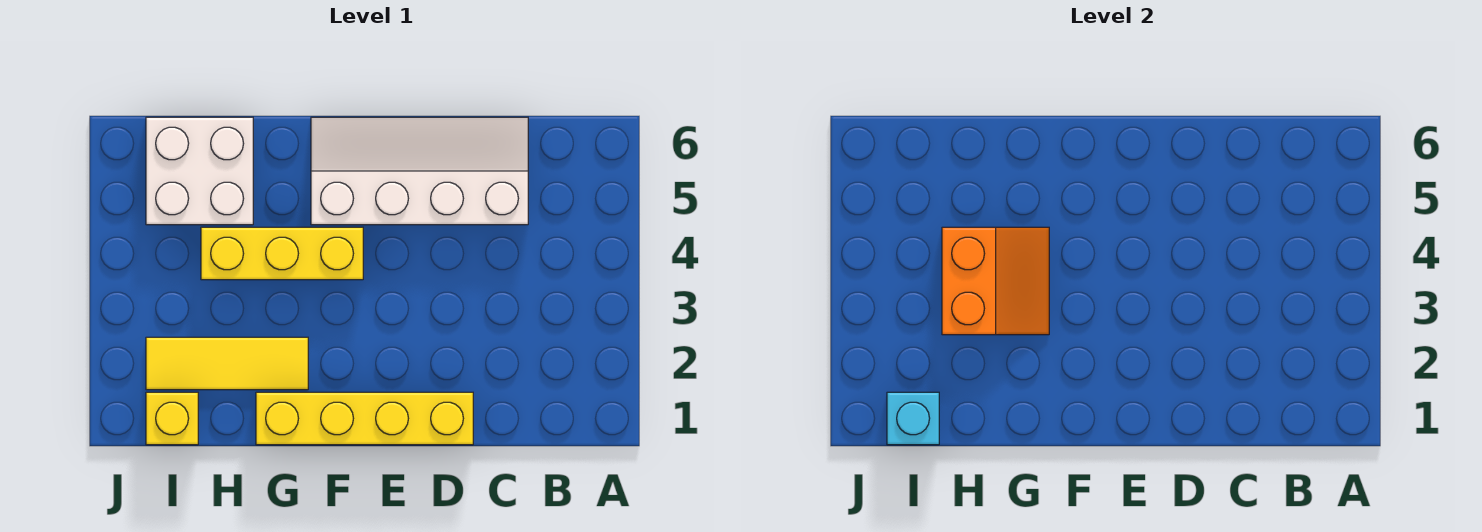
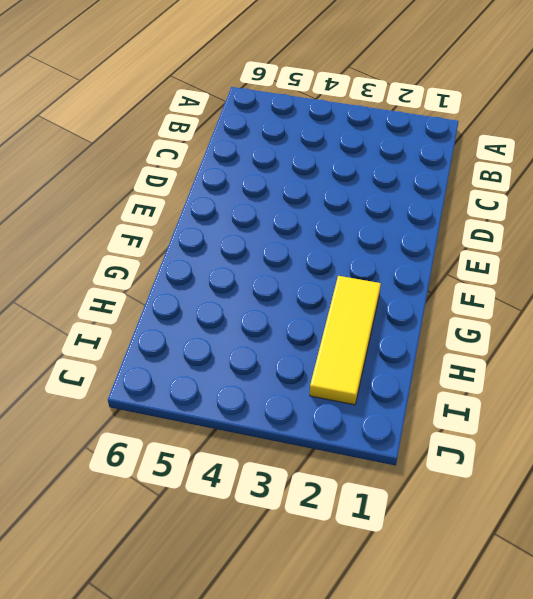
none -> white slope C5:F6 level 1 top 5
none -> yellow brick D1:G1 level 1

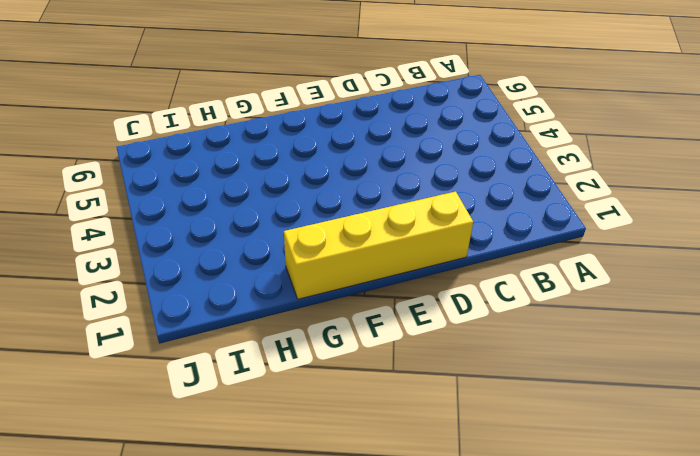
none -> white slope C5:F6 level 1 top 5
none -> yellow brick F4:H4 level 1

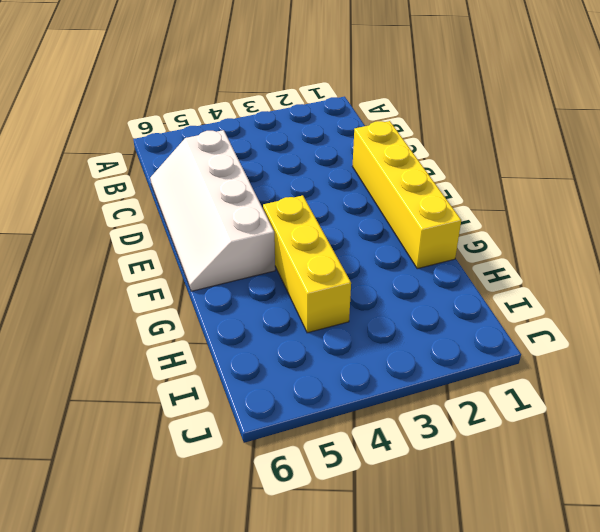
none -> yellow tile G2:I2 level 1
none -> white brick H5:I6 level 1

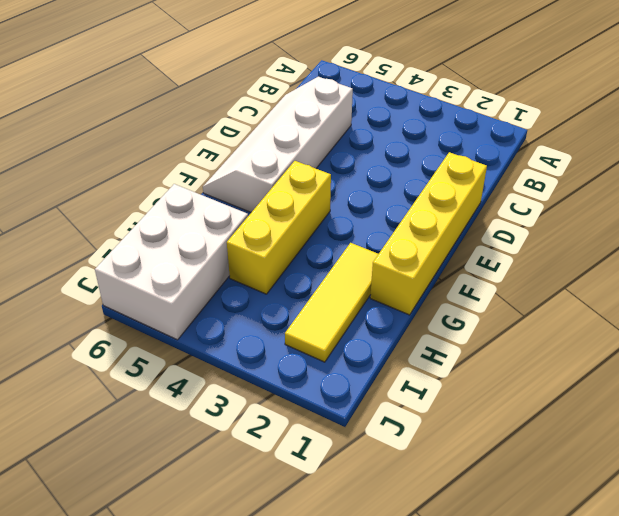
white brick H5:J6 level 1 -> white brick H5:I6 level 1
none -> yellow brick I1 level 1
none -> orange slope G3:H4 level 2 top H

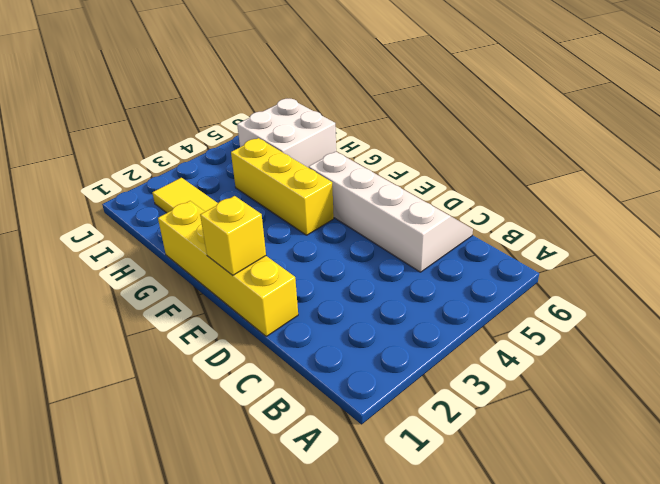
yellow brick E1 level 2 -> yellow brick I1 level 1
none -> orange slope G3:H4 level 2 top H
none -> cyan brick I1 level 2

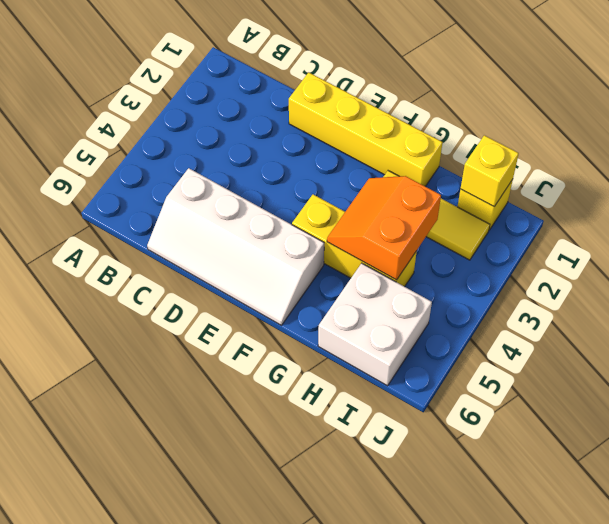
yellow brick I1 level 2 -> cyan brick I1 level 2

